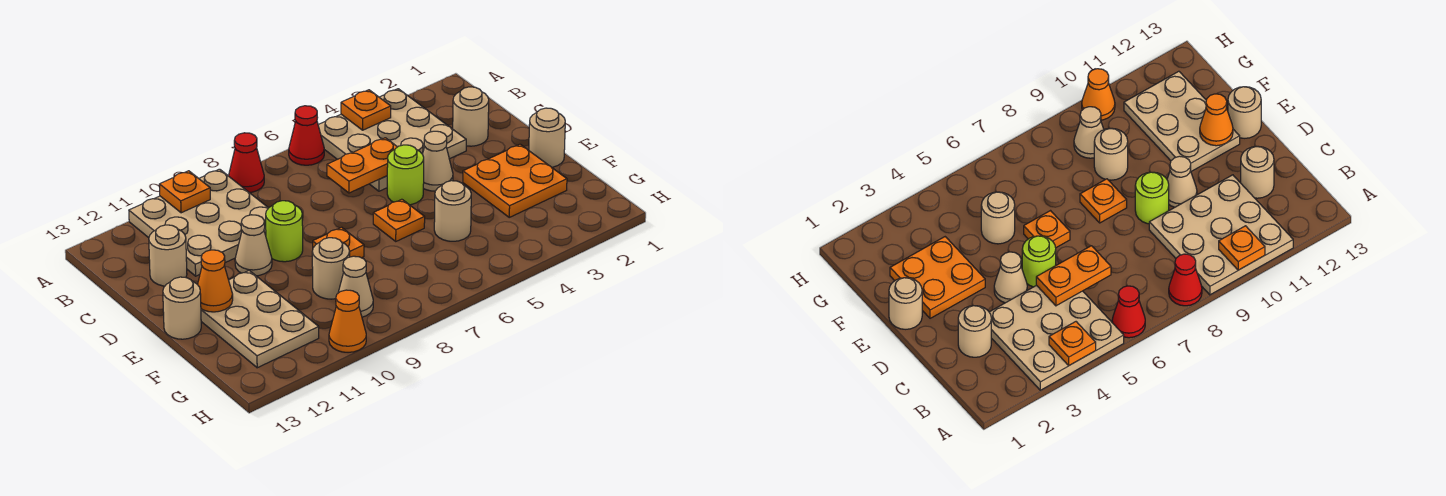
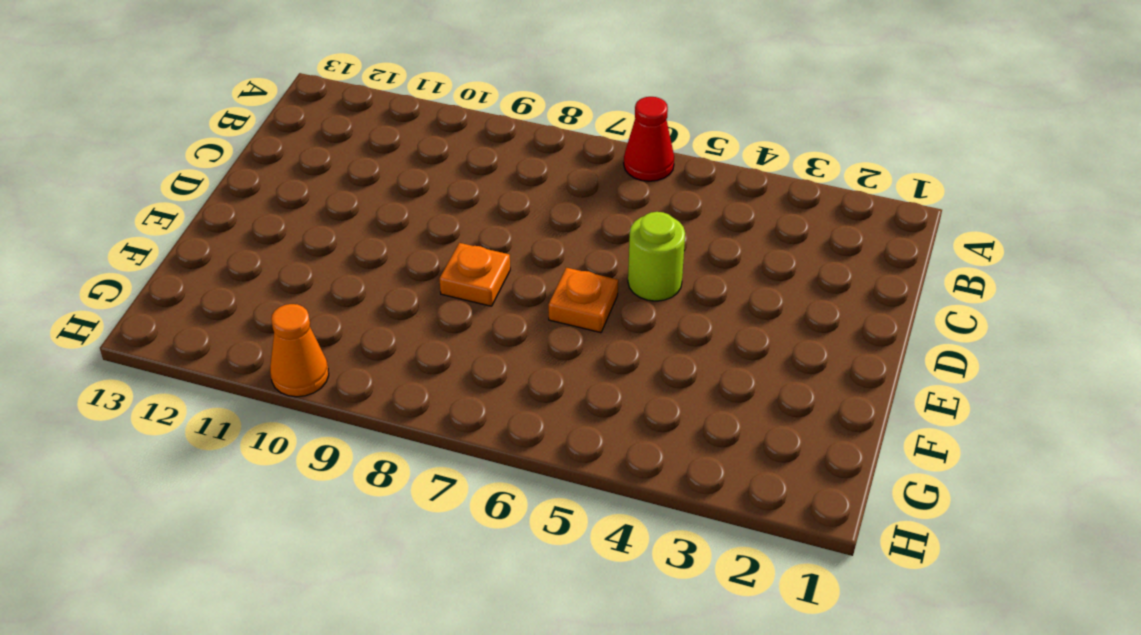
none -> tan plate A3:C5 level 1
none -> red cone A8 level 1
none -> tan plate A9:C11 level 1

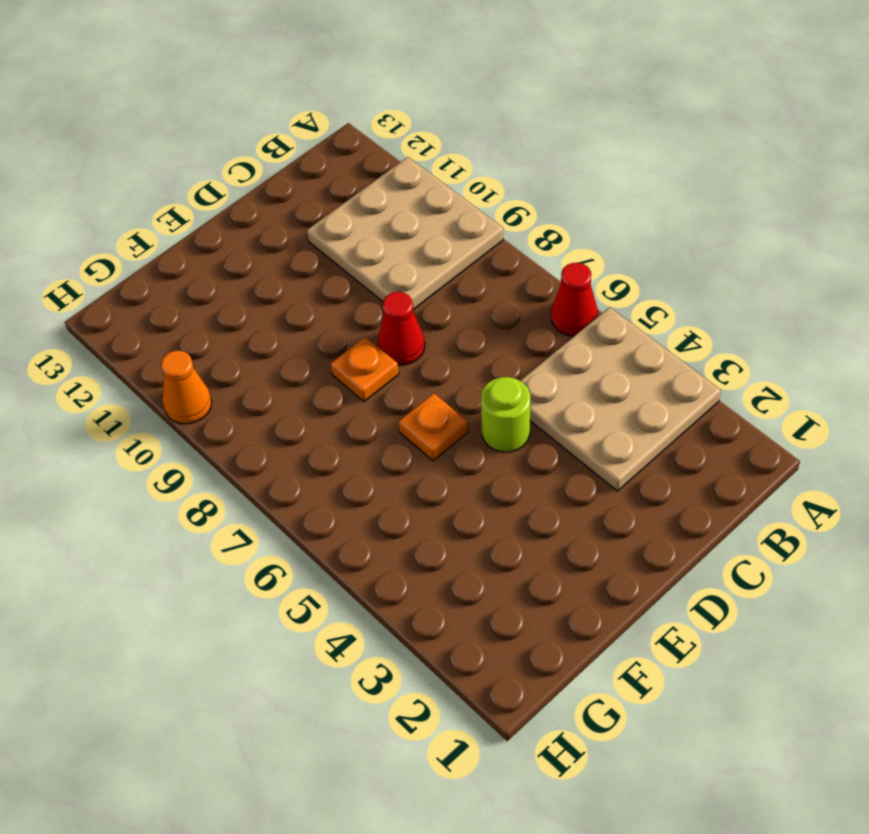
red cone D8 level 1 -> red cone A8 level 1
none -> tan round brick C2 level 1
none -> tan round brick C12 level 1
none -> tan cone D4 level 1

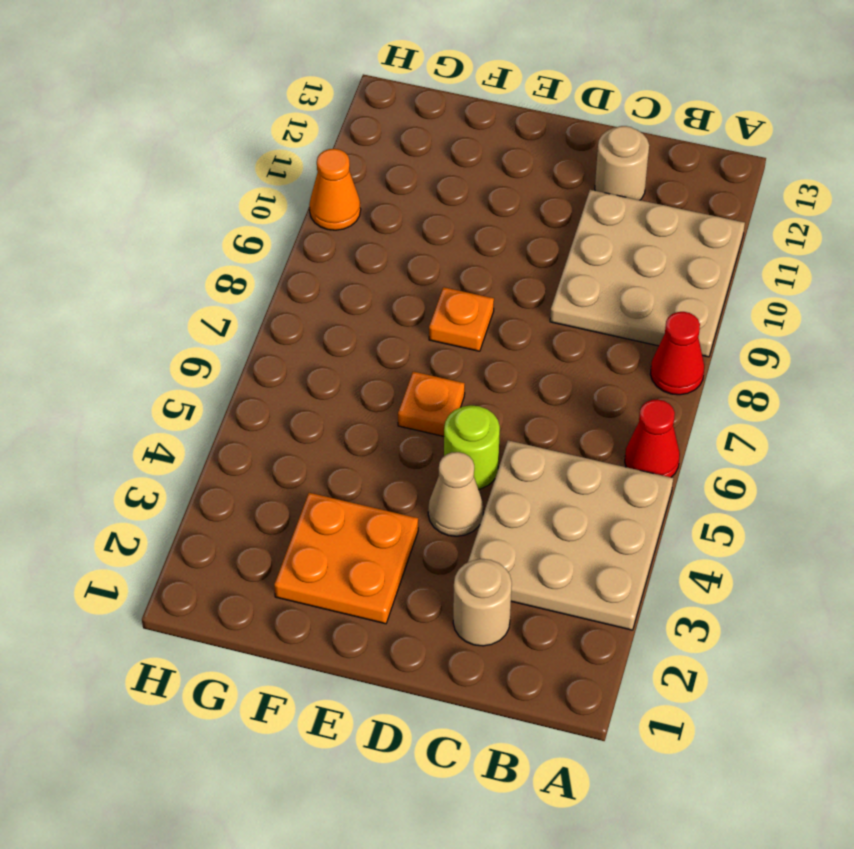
none -> lime round brick D9 level 1
none -> tan cone D10 level 1
none -> tan round brick E1 level 1

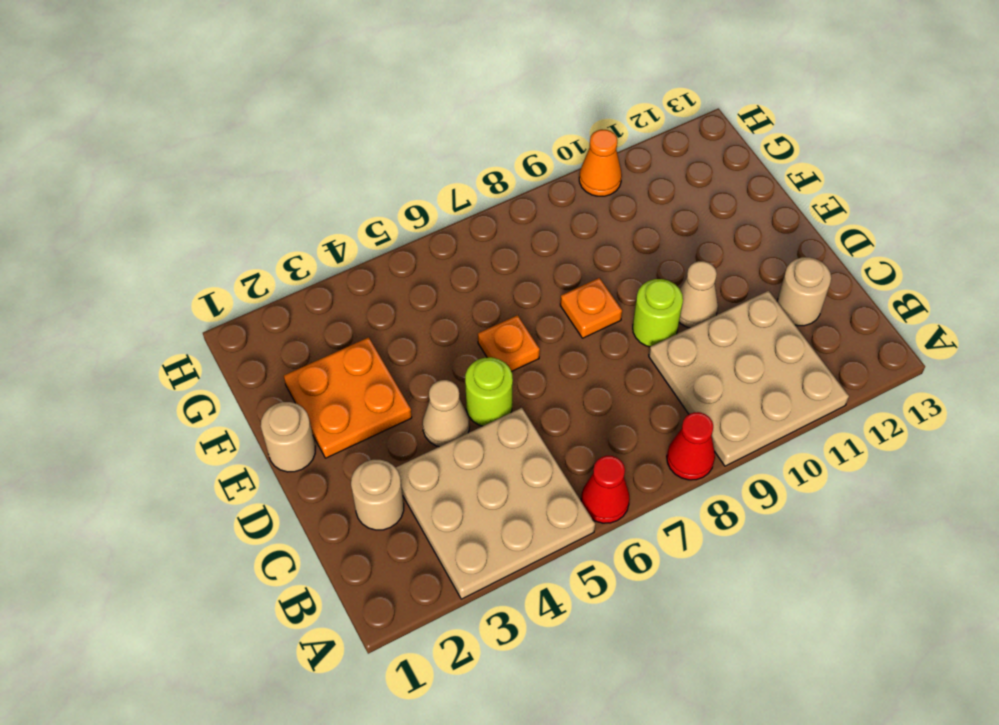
none -> tan plate E11:G12 level 1
none -> tan round brick E13 level 1
none -> tan round brick F5 level 1

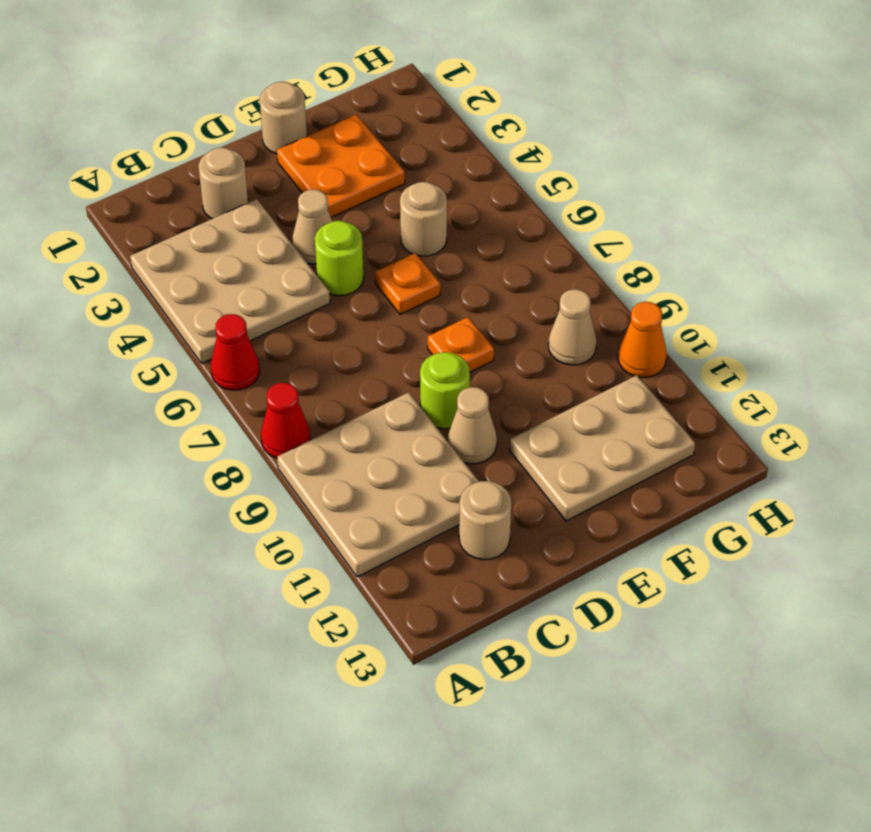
none -> tan round brick E13 level 1
none -> tan round brick F9 level 1
none -> orange plate A4 level 2

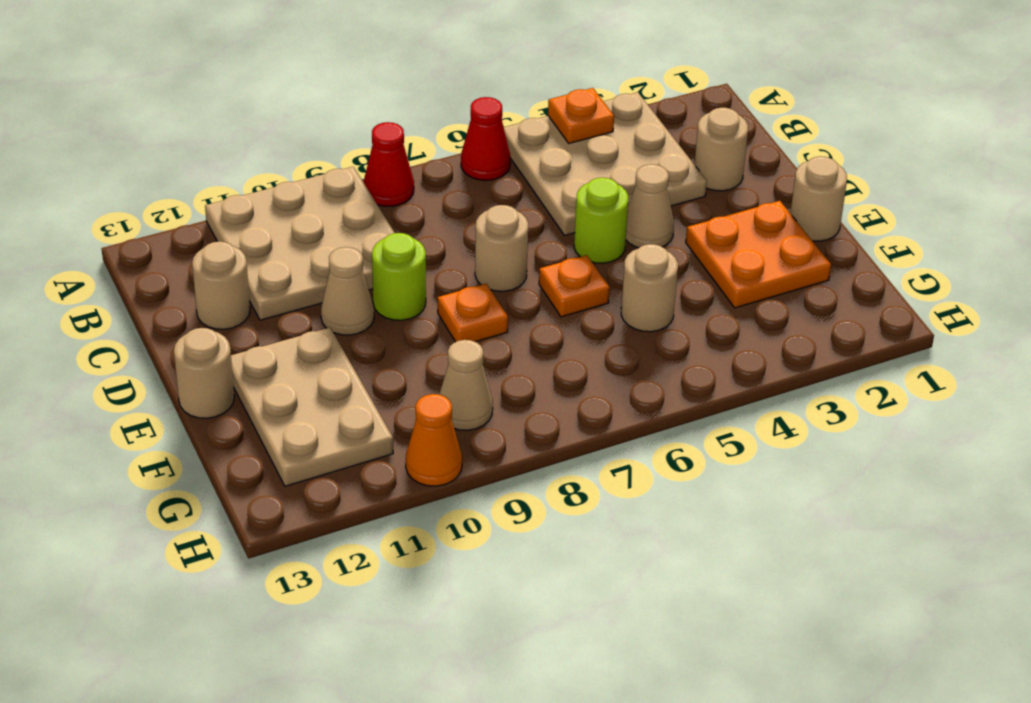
tan round brick D7 level 1 -> tan round brick F9 level 1
none -> orange plate A10 level 2
none -> orange plate C5:C6 level 2
none -> orange cone E12 level 2

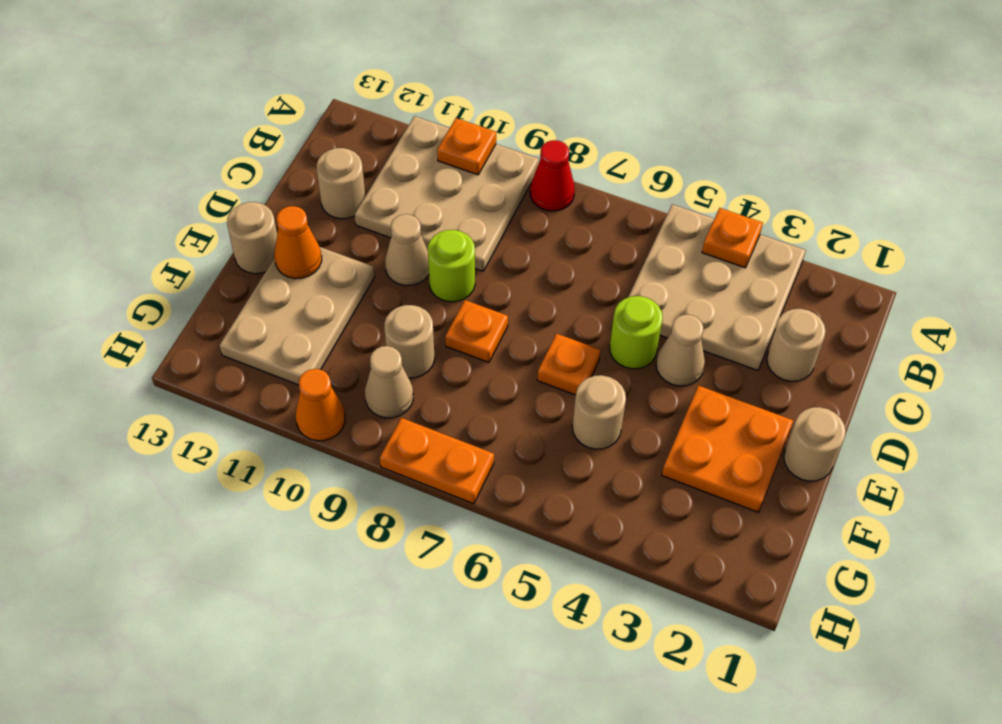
orange plate H7:H8 level 1 -> orange plate C5:C6 level 2
none -> red cone A6 level 1

